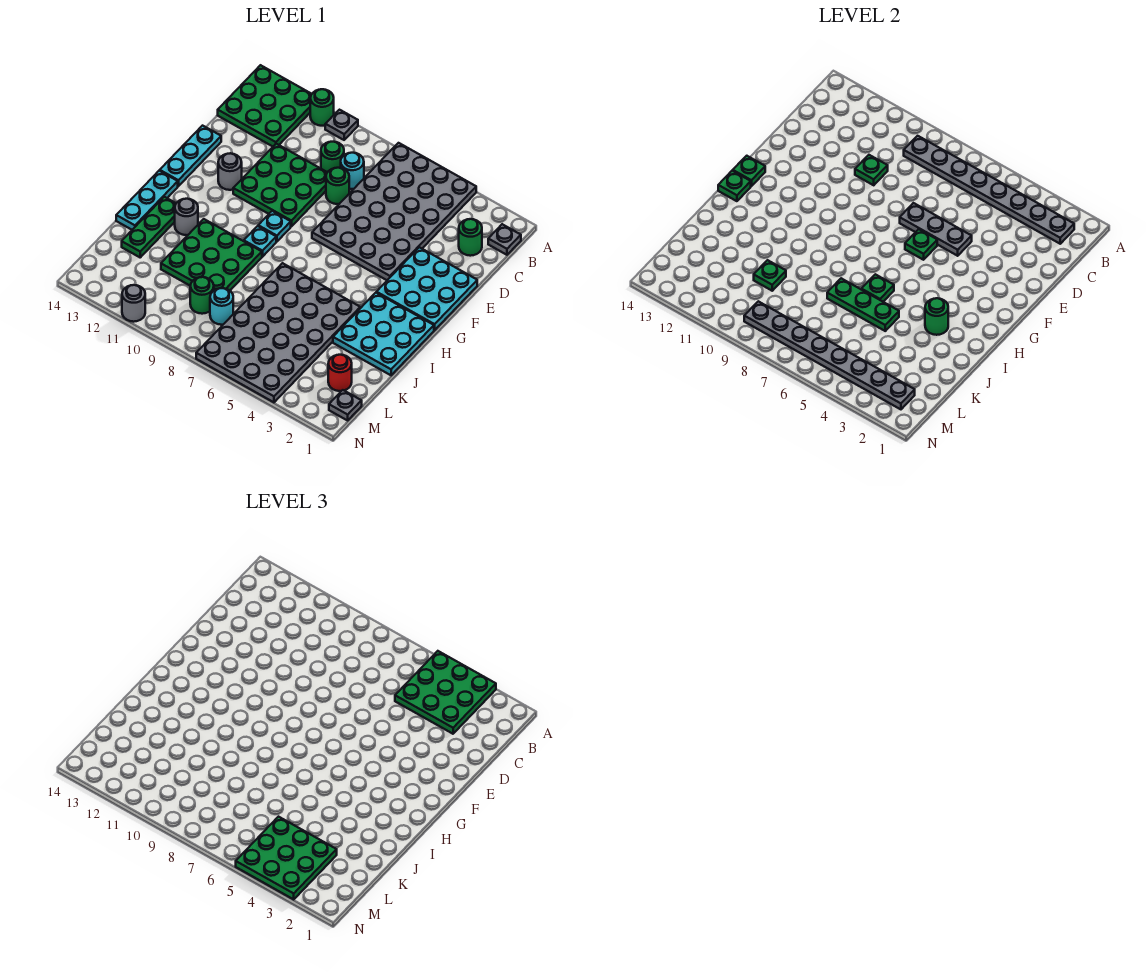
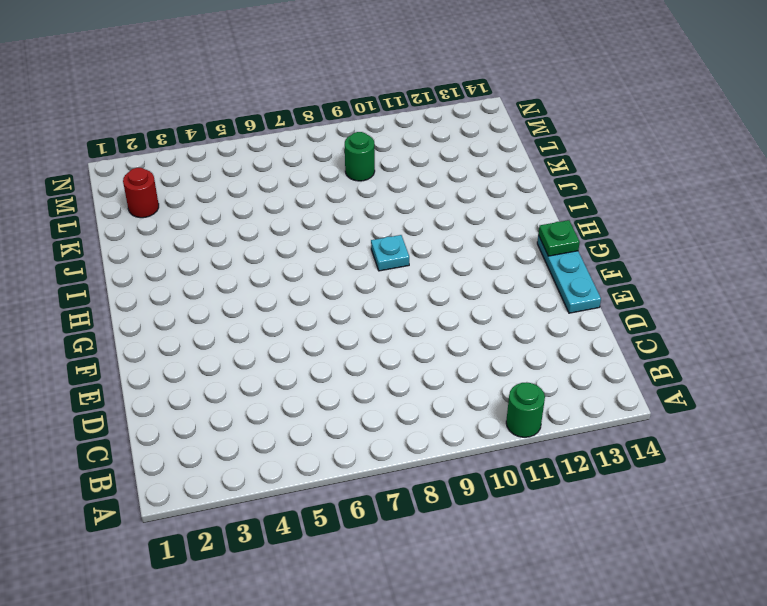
none -> grey plate A4:F7 level 1
none -> grey plate A10 level 1
none -> green plate A12:C14 level 1
none -> grey plate B1 level 1

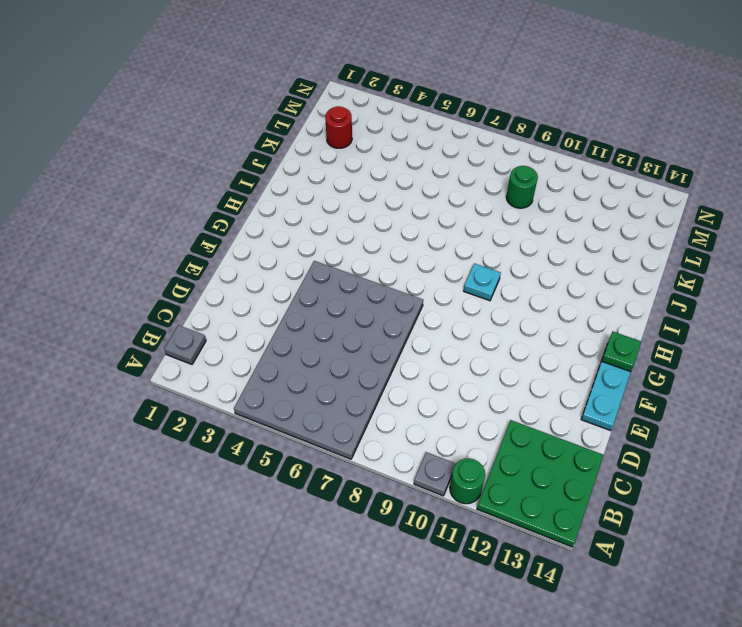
none -> green round brick C2 level 1
none -> cyan round brick C8 level 1
none -> green round brick C9 level 1
none -> green round brick D8 level 1

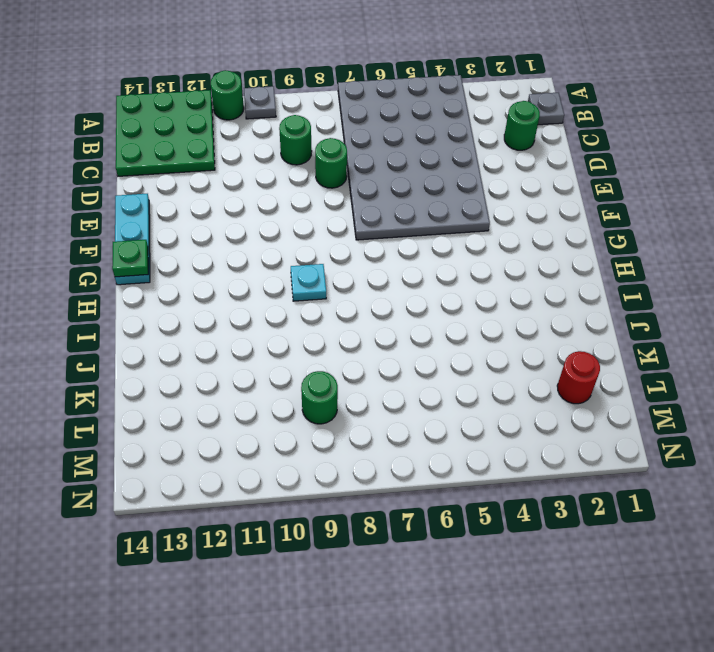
none -> cyan round brick C8 level 1
none -> green plate D9:F11 level 1
none -> cyan plate E1:G3 level 1
none -> grey round brick F12 level 1

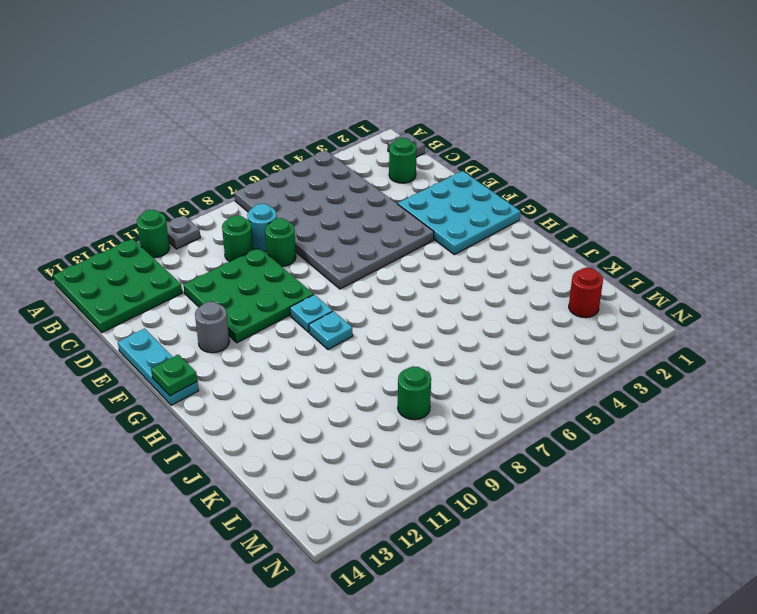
none -> cyan plate H1:J3 level 1
none -> cyan plate H14:J14 level 1
none -> grey plate I4:N7 level 1
none -> green plate I9:K11 level 1

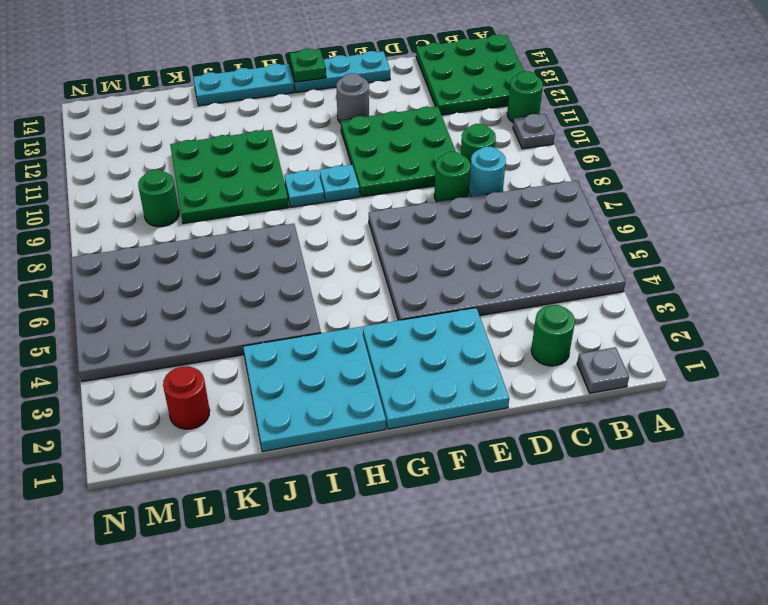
none -> grey round brick I12 level 1
none -> green plate I13:K13 level 1
none -> cyan round brick L8 level 1
none -> grey plate M1 level 1

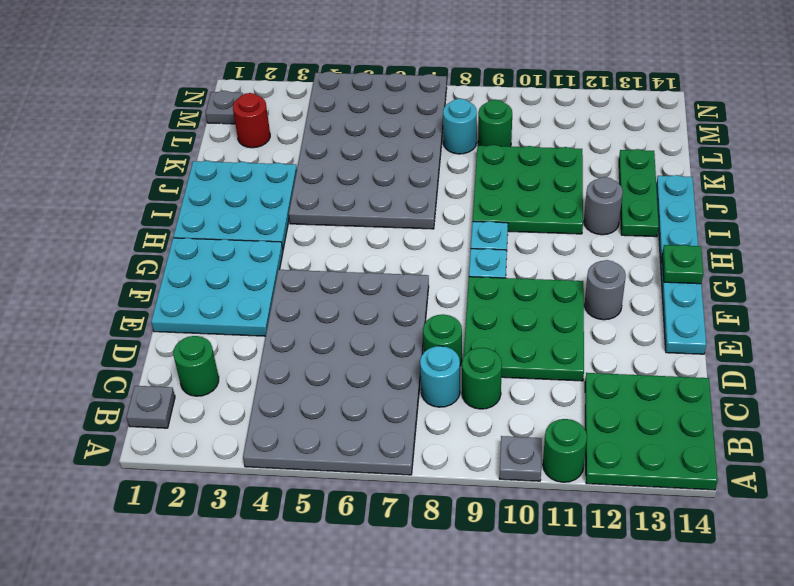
none -> grey round brick N11 level 1
none -> grey plate B2:B9 level 2
none -> green plate D10 level 2
none -> grey plate E5:E7 level 2

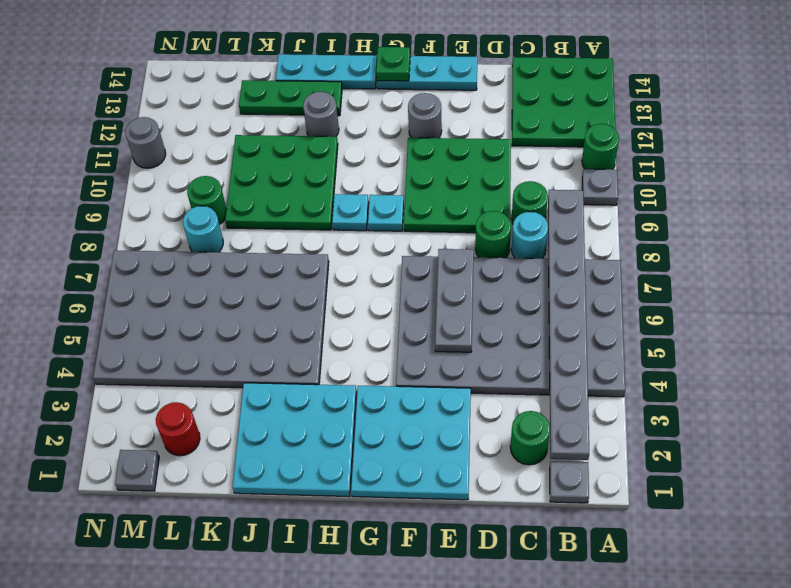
none -> green plate D10 level 2
none -> green plate F6 level 2
none -> green plate H14 level 2
none -> green round brick I3 level 2

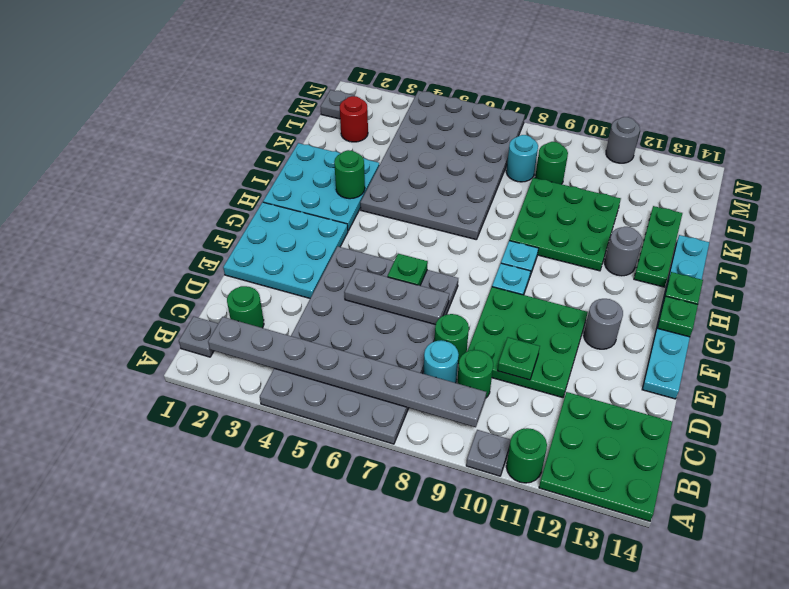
none -> green plate I6 level 2
none -> green plate J5:J7 level 2
none -> green plate K10 level 2
none -> grey plate M2:M9 level 2

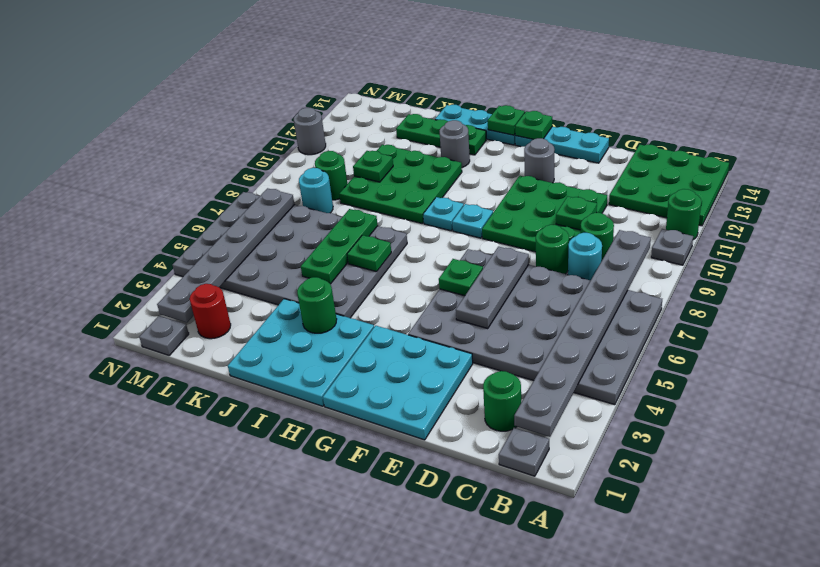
grey plate M2:M7 level 2 -> grey plate M2:M9 level 2
none -> green plate A3:C5 level 3
none -> green plate L3:N5 level 3

